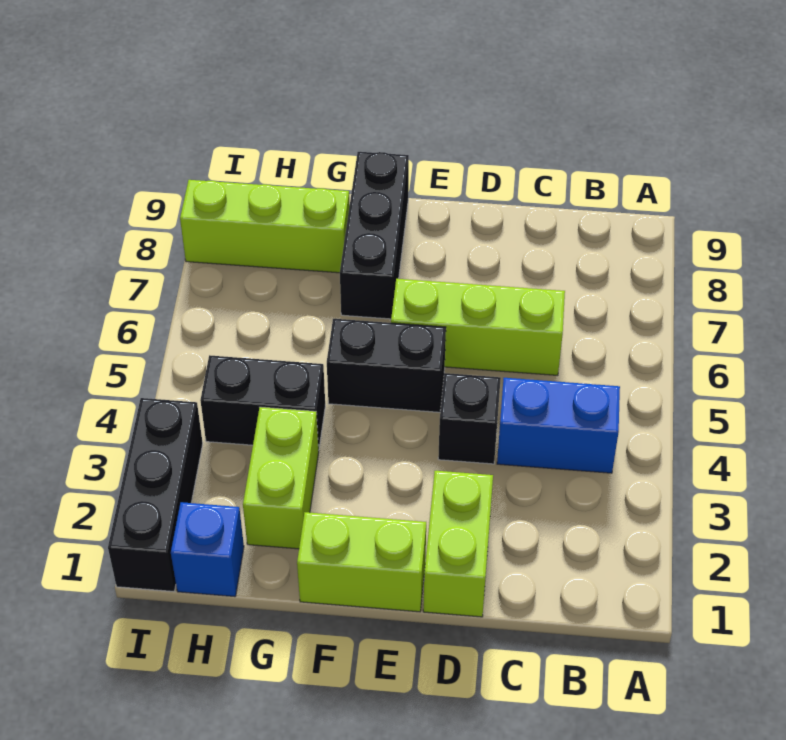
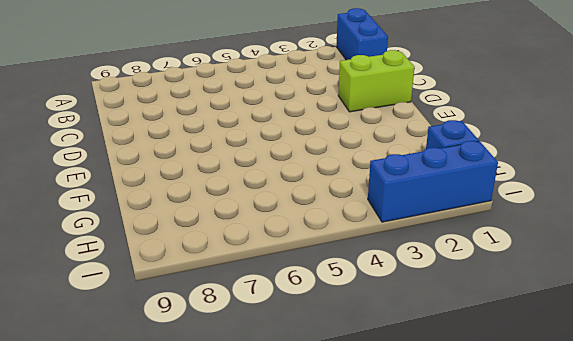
blue brick A1:B1 level 1 -> blue brick B4:C4 level 1
blue brick I1:I3 level 1 -> black brick I1:I3 level 1
none -> lime brick C6:E6 level 1
none -> black brick D4 level 1
none -> lime brick E1:F1 level 1

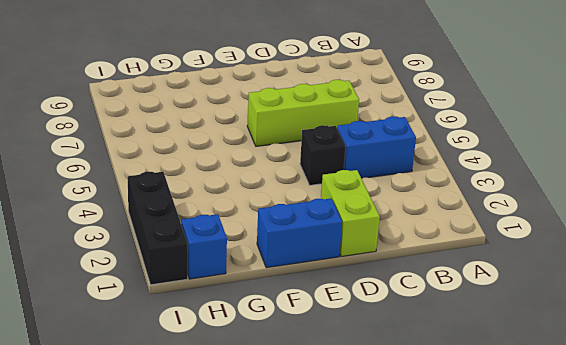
blue brick E1:F1 level 1 -> lime brick E1:F1 level 1
none -> black brick E5:F5 level 1
none -> black brick F7:F9 level 1
none -> lime brick G2:G3 level 1

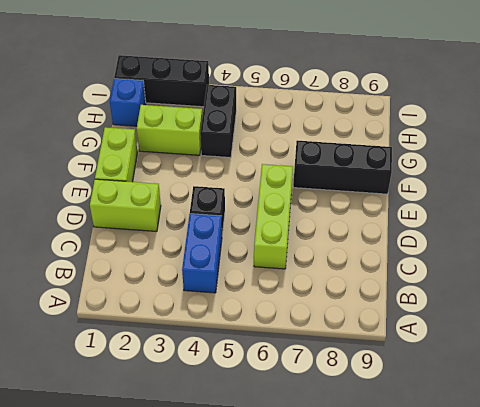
none -> black brick E5:F5 level 1
none -> lime brick G8:I8 level 1

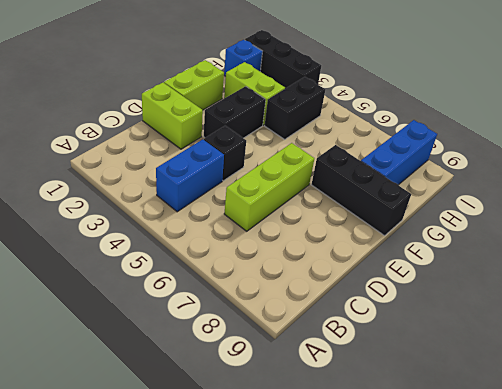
black brick E3:F3 level 1 -> black brick E5:F5 level 1
blue brick G8:I8 level 1 -> lime brick G8:I8 level 1

